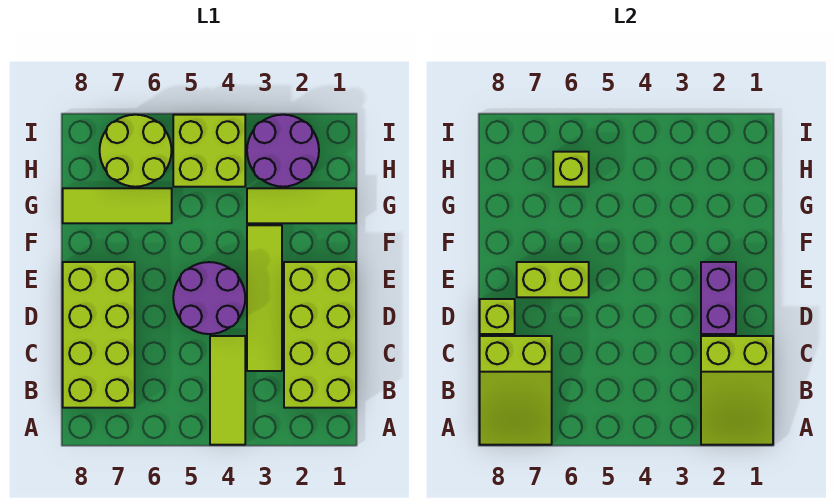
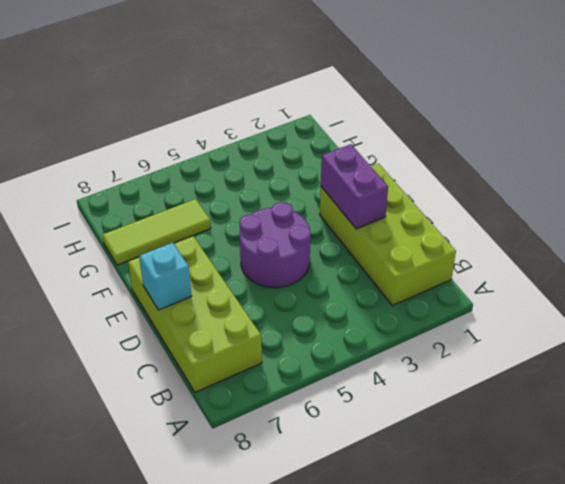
cyan brick D8 level 2 -> lime brick D8 level 2
none -> lime tile A4:C4 level 1
none -> lime tile C3:F3 level 1
none -> lime tile G1:G3 level 1

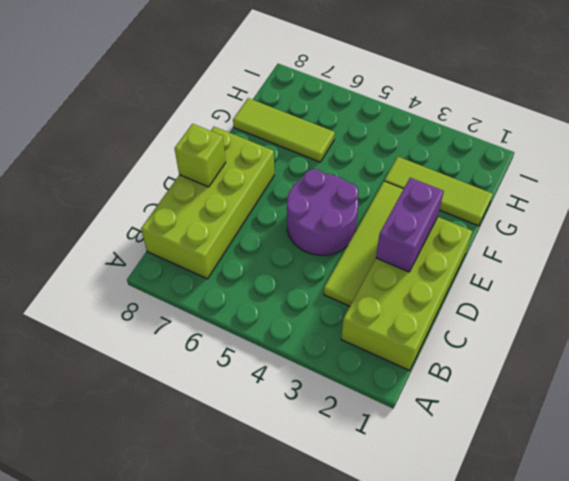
none -> lime tile A4:C4 level 1
none -> purple round brick H2:I3 level 1
none -> lime brick H4:I5 level 1

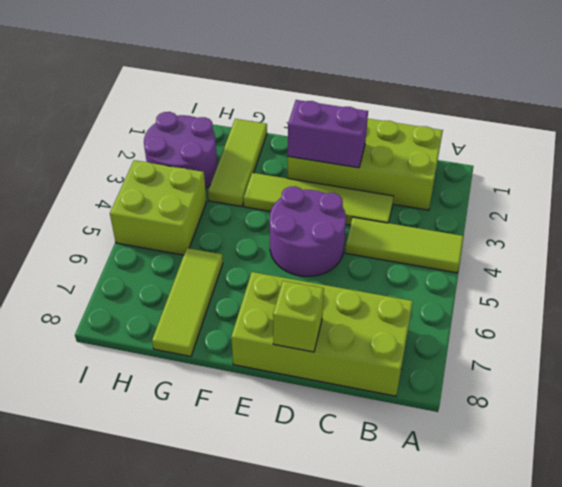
none -> lime round brick H6:I7 level 1
none -> lime slope A1:C2 level 2 top C
none -> lime slope A7:C8 level 2 top C

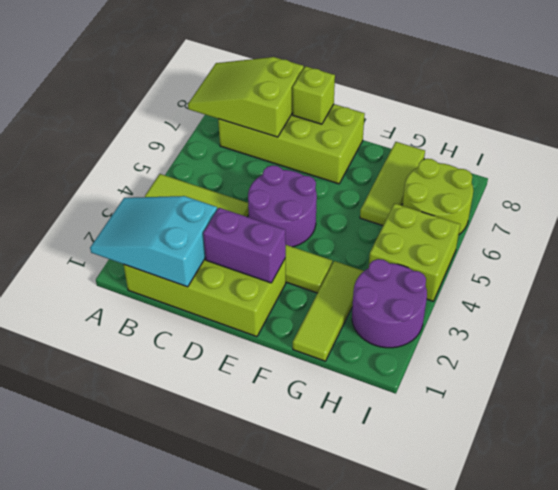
cyan slope A1:C2 level 2 top C -> lime slope A1:C2 level 2 top C
none -> lime brick E6:E7 level 2
none -> lime brick H6 level 2

